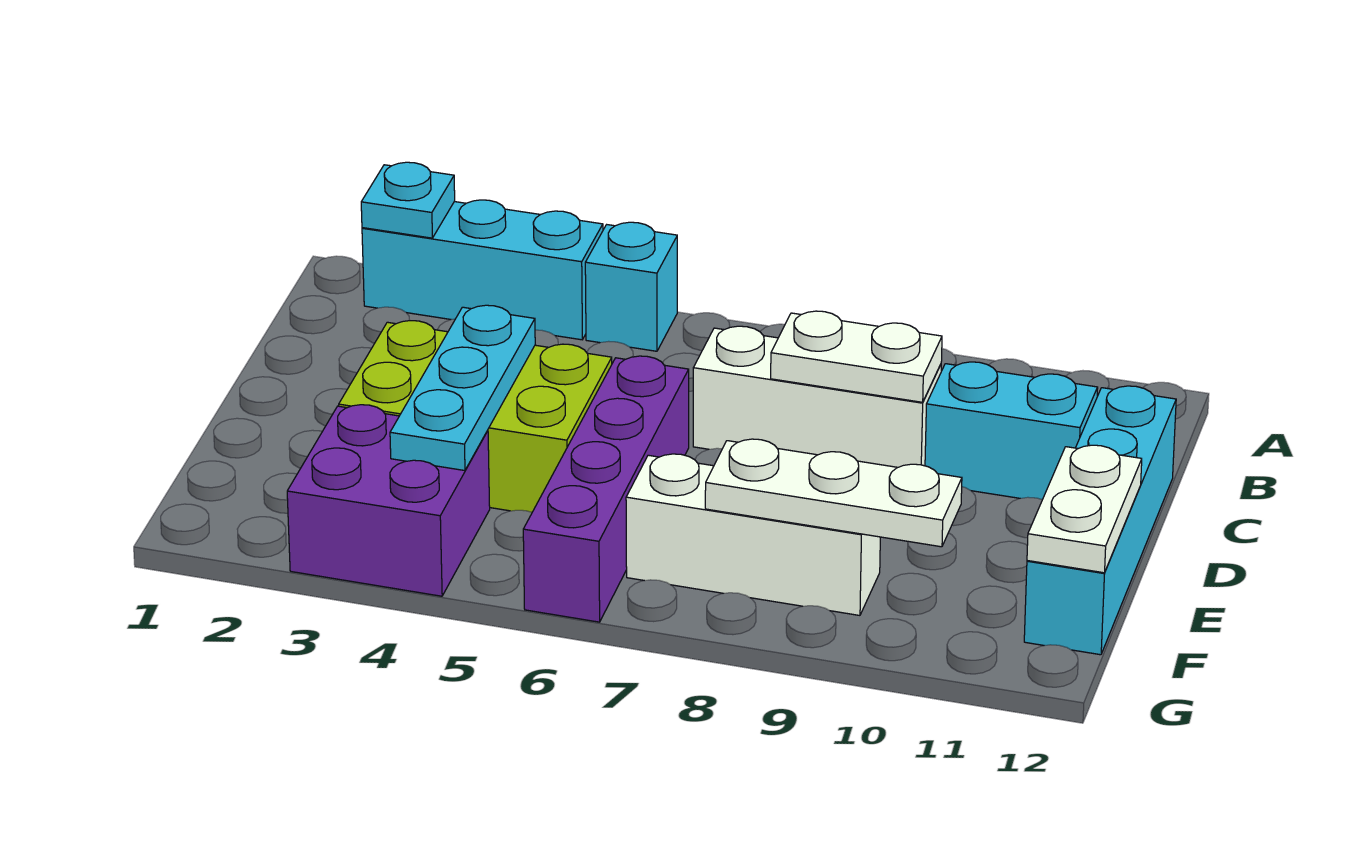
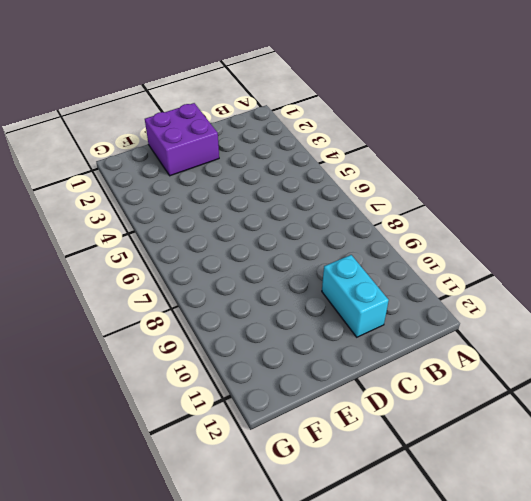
purple brick D1:E2 level 1 -> purple brick F3:G4 level 1
none -> cyan brick A2:A4 level 1
none -> cyan brick A5 level 1
none -> white brick C7:C9 level 1

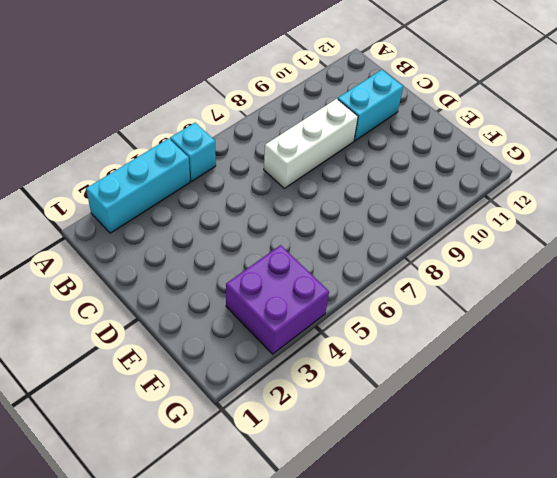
none -> cyan brick C12:F12 level 1
none -> lime brick D3:E5 level 1
none -> purple brick D6:G6 level 1

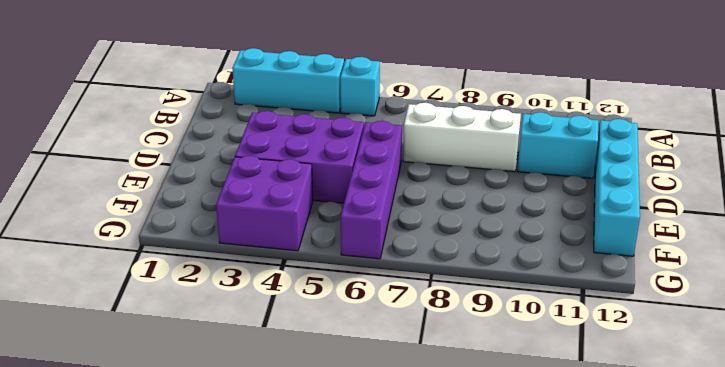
purple brick D3:E5 level 1 -> lime brick D3:E5 level 1
none -> white brick F7:F9 level 1
none -> cyan plate A2 level 2
none -> white plate C8:C9 level 2

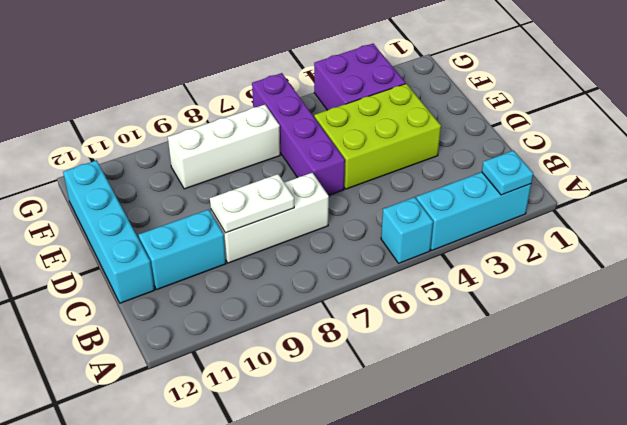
none -> cyan plate D4:F4 level 2
none -> white plate E12:F12 level 2
none -> white plate F8:F10 level 2

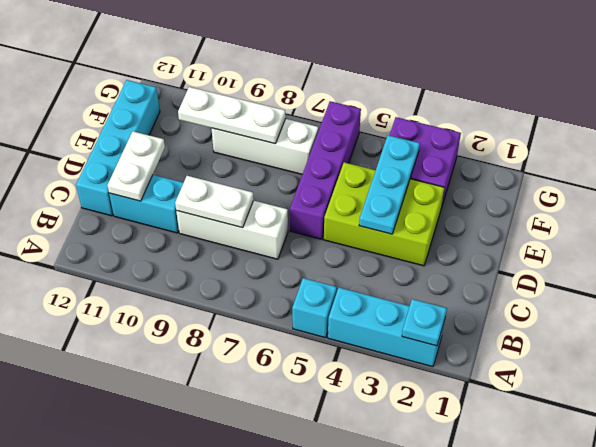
white plate C11:D11 level 2 -> white plate E12:F12 level 2

